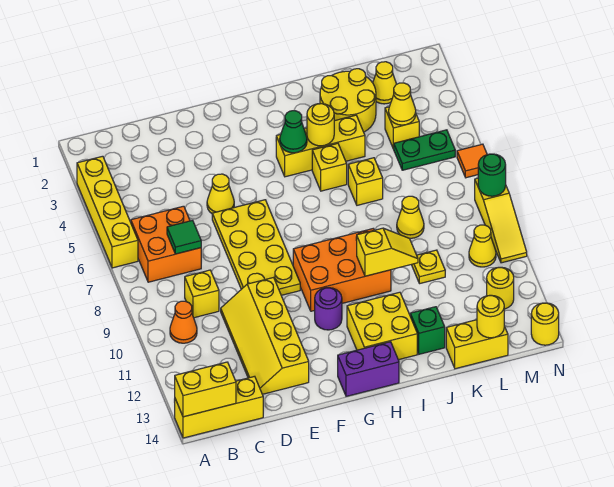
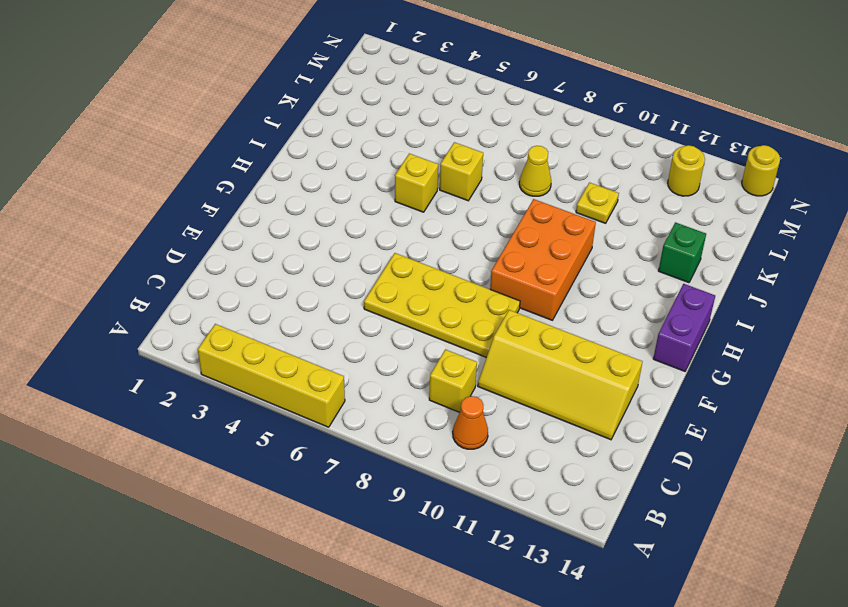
none -> yellow brick A14:C14 level 1
none -> orange brick B6:C7 level 1
none -> yellow cone E5 level 1
none -> purple round brick G11 level 1

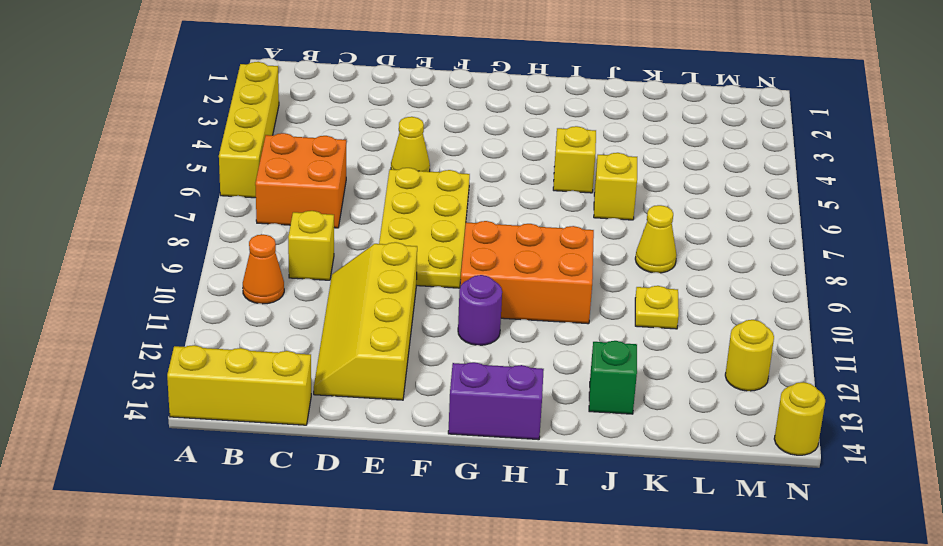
none -> yellow brick H4:J4 level 1
none -> yellow brick H12:I13 level 1
none -> yellow round brick J2:K3 level 1
none -> yellow brick K14:L14 level 1

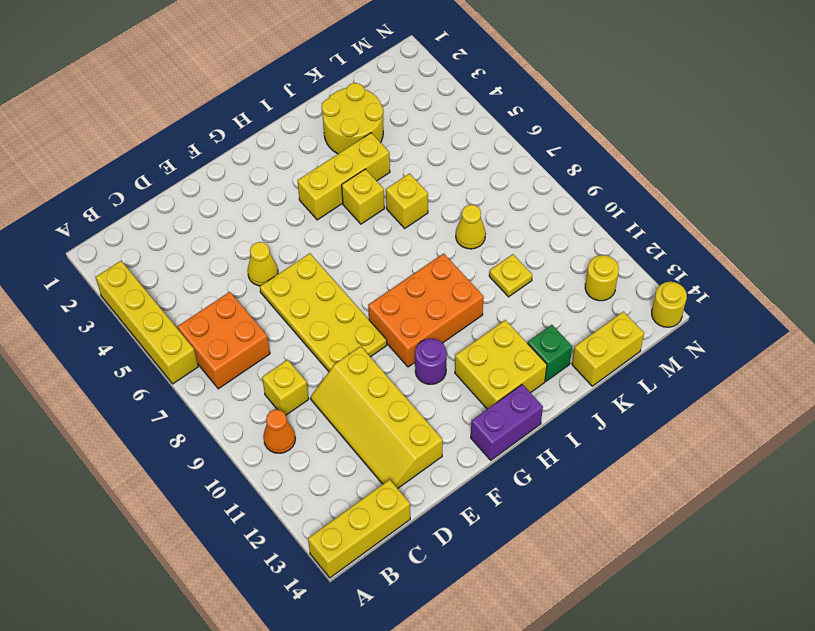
none -> yellow cone L2 level 1
none -> yellow brick L4 level 1
none -> green plate L5:M5 level 1
none -> yellow cone M10 level 1

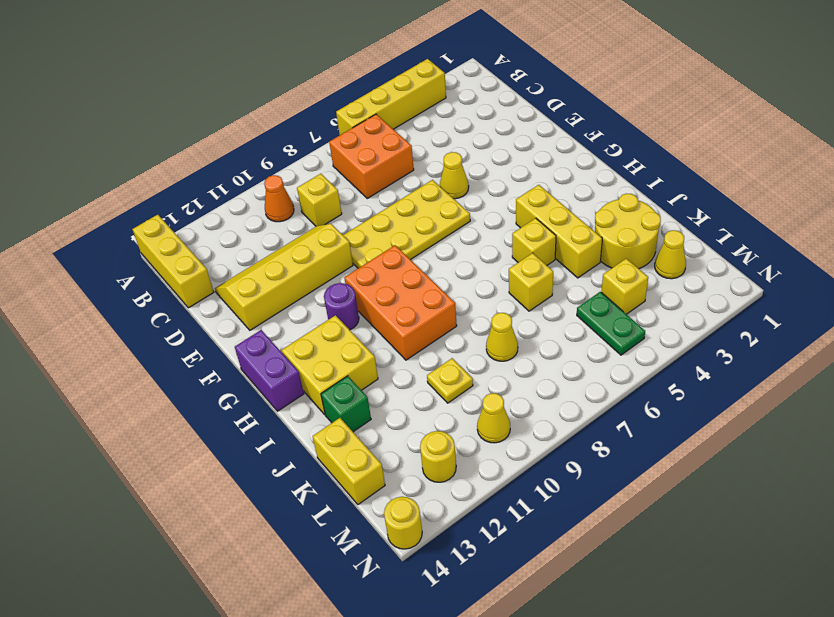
none -> orange tile N6 level 1
none -> yellow slope N8:N10 level 1 top 8
none -> yellow brick A14:B14 level 2
none -> green tile C7 level 2

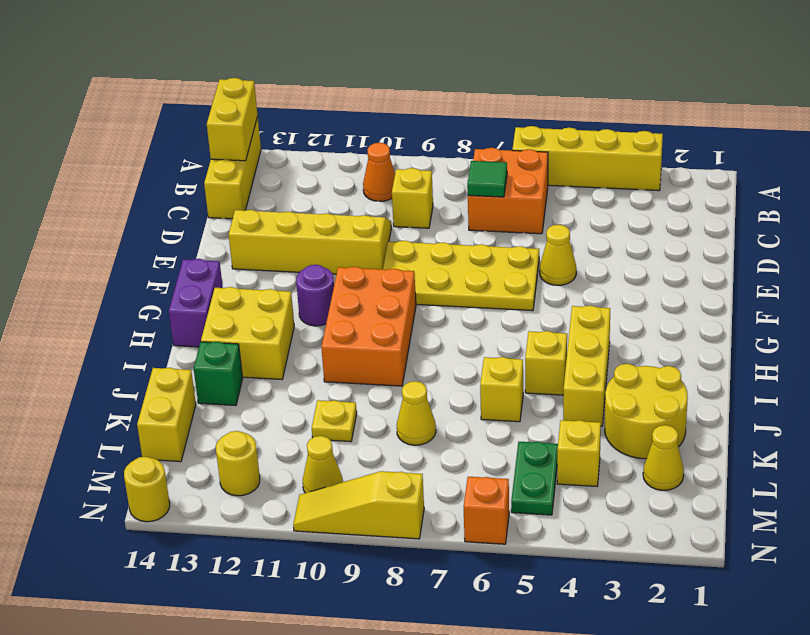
orange brick N6 level 1 -> orange tile N6 level 1
none -> green cone H4 level 2
none -> yellow round brick I4 level 2
none -> yellow slope I10:J10 level 2 top I
none -> yellow cone L4 level 2

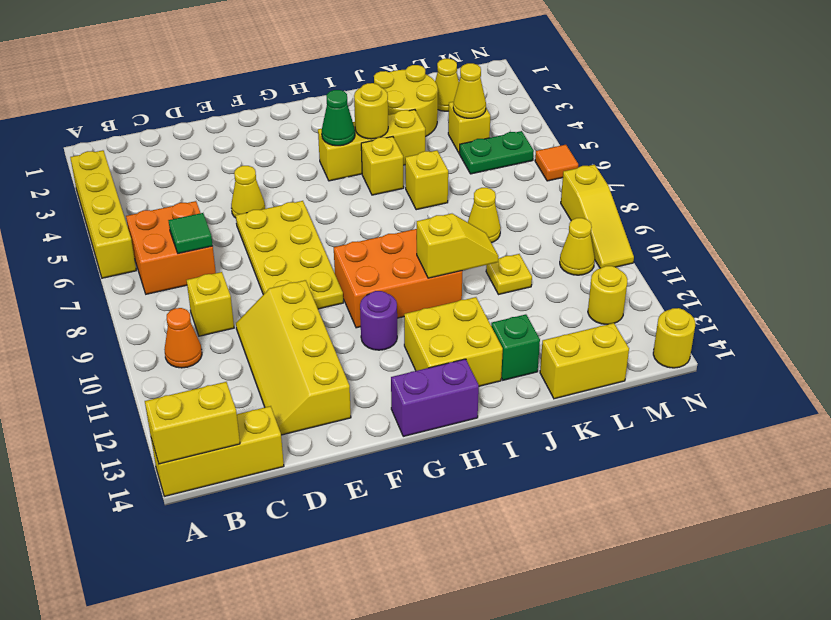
none -> yellow round brick L14 level 2
none -> green round brick N8 level 2

